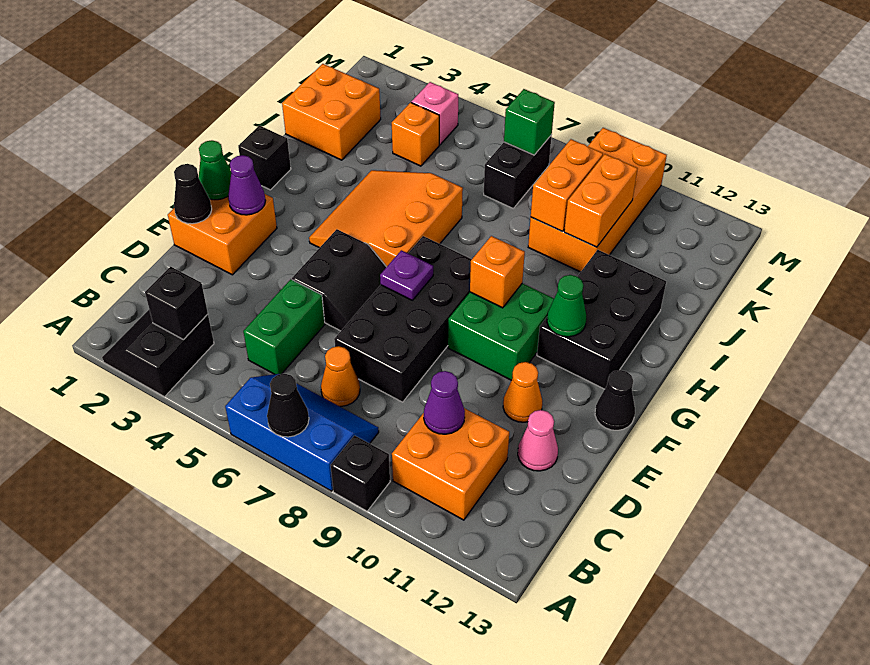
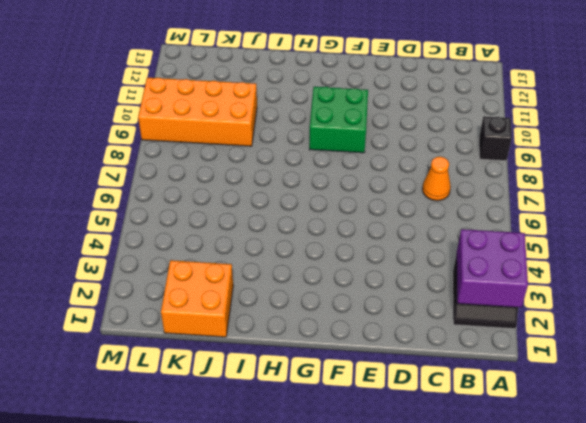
purple brick A2:B3 level 2 -> black brick B3 level 2
none -> blue slope A6:B8 level 1 top A
none -> orange brick B10:C11 level 1
none -> green brick C5:D5 level 1
none -> black brick D7:G8 level 1

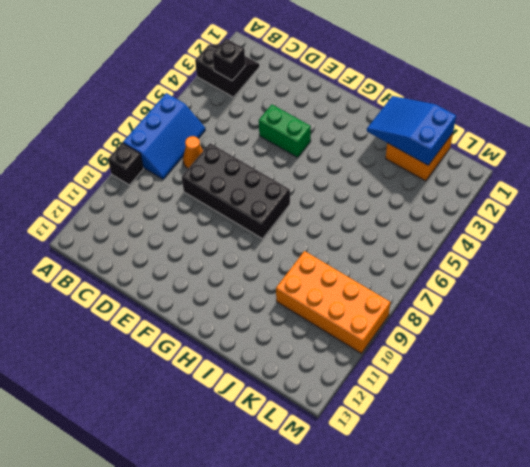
green brick E4:F4 level 1 -> green brick C5:D5 level 1
blue slope I1:K2 level 2 top K -> none
none -> orange brick B10:C11 level 1
none -> pink cone D12 level 1
none -> orange brick E1:F2 level 1
none -> black slope E5:F6 level 1 top 5

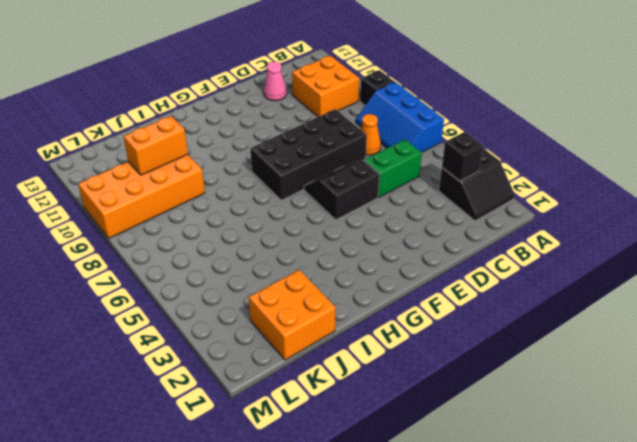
none -> orange brick E1:F2 level 1
none -> orange cone E11 level 1
none -> green brick F9:G10 level 1
none -> black cone F13 level 1

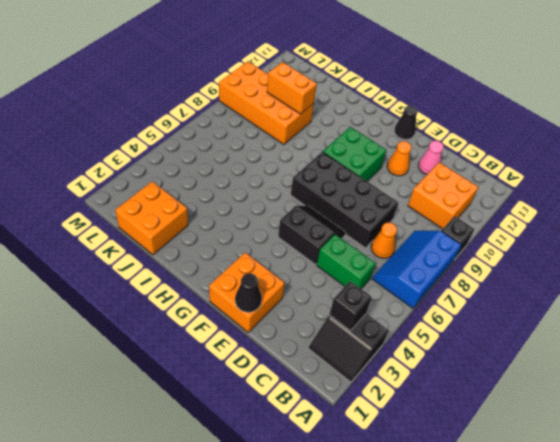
none -> orange slope G4:I6 level 1 top 6
none -> black brick G11:I12 level 1
none -> black brick H1 level 1
none -> orange brick K4 level 1

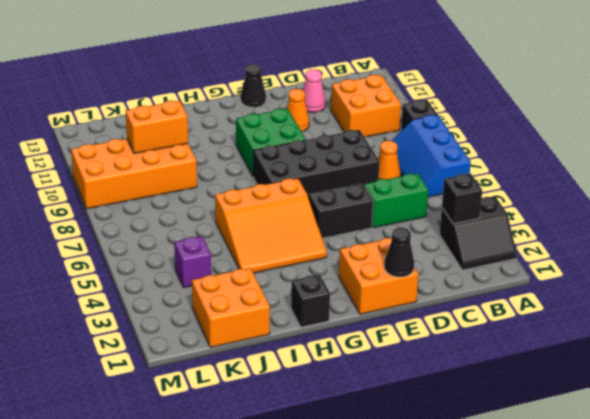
purple brick K4 level 1 -> orange brick K4 level 1
none -> black brick G11:I12 level 1
none -> black brick K7:L7 level 1
none -> pink brick L4 level 1
none -> black cone A7 level 2

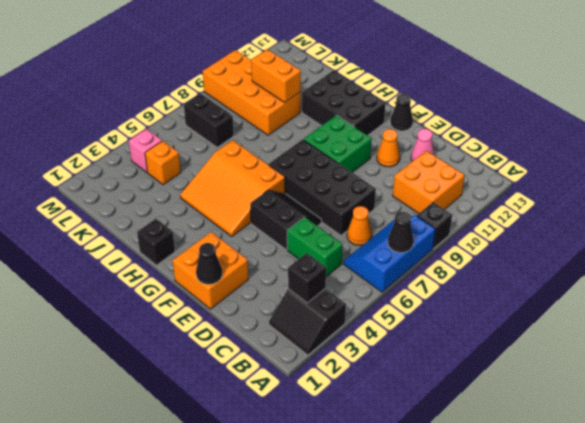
none -> orange brick J1:K2 level 1
none -> purple cone C10 level 2
none -> green cone F1 level 2
none -> purple cone F2 level 2

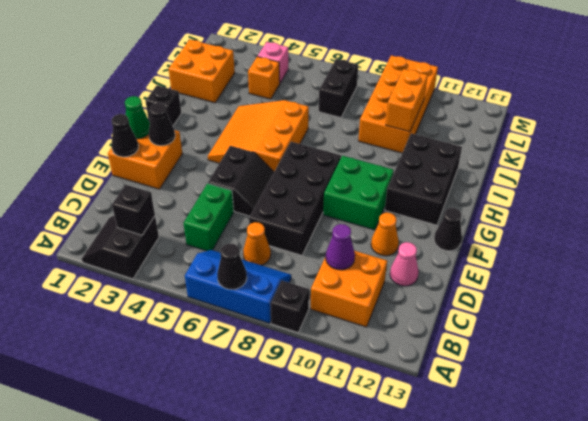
black cone F2 level 2 -> purple cone F2 level 2
none -> purple plate F7 level 2
none -> orange brick G9 level 2
none -> green cone G11 level 2
none -> orange brick J9:K9 level 2

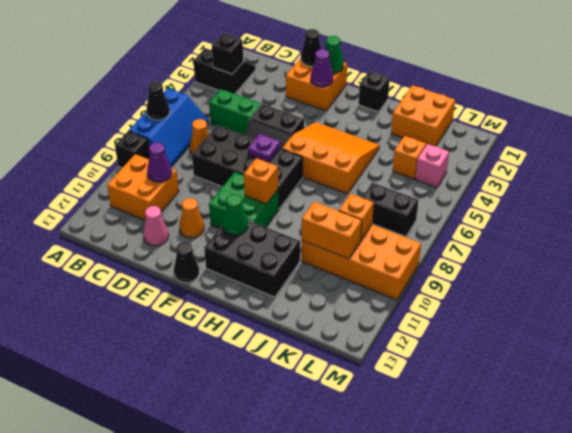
orange brick K9 level 2 -> orange brick J9:K9 level 2
none -> green brick L7 level 2

